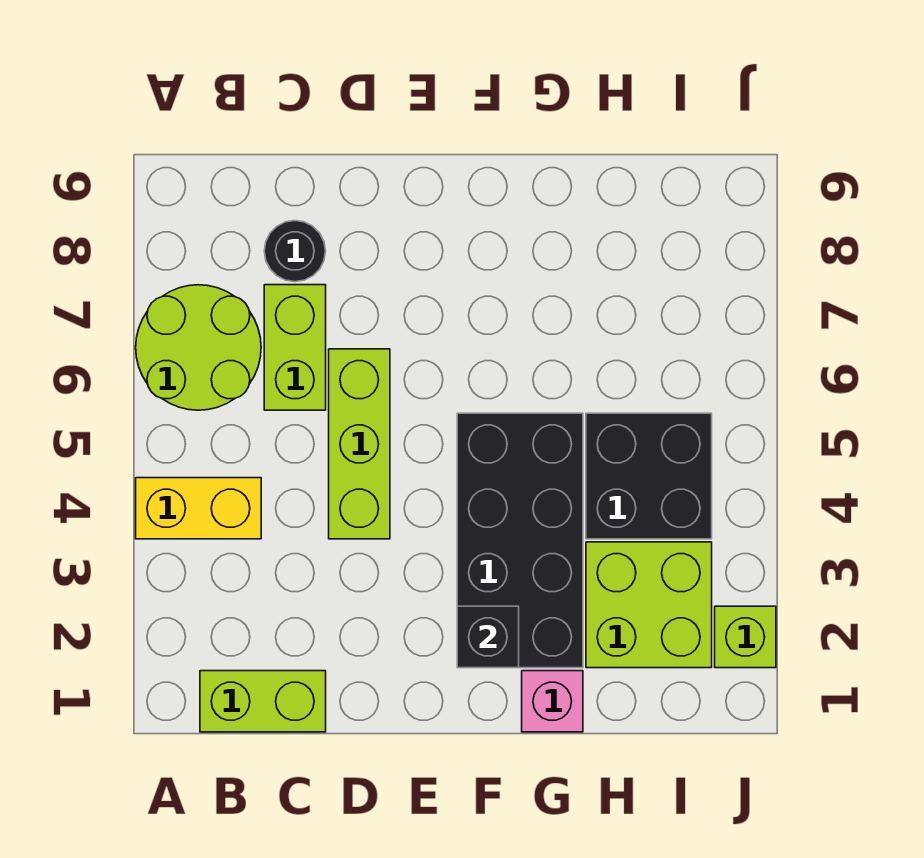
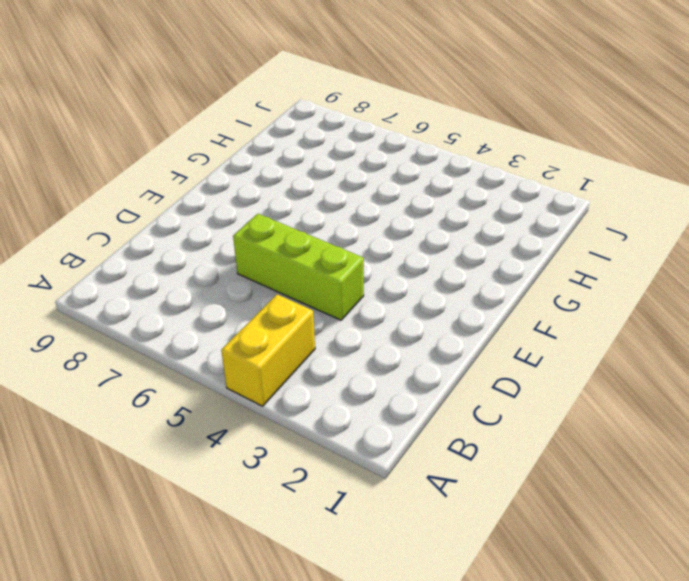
none -> lime round brick A6:B7 level 1
none -> lime brick B1:C1 level 1
none -> lime brick C6:C7 level 1

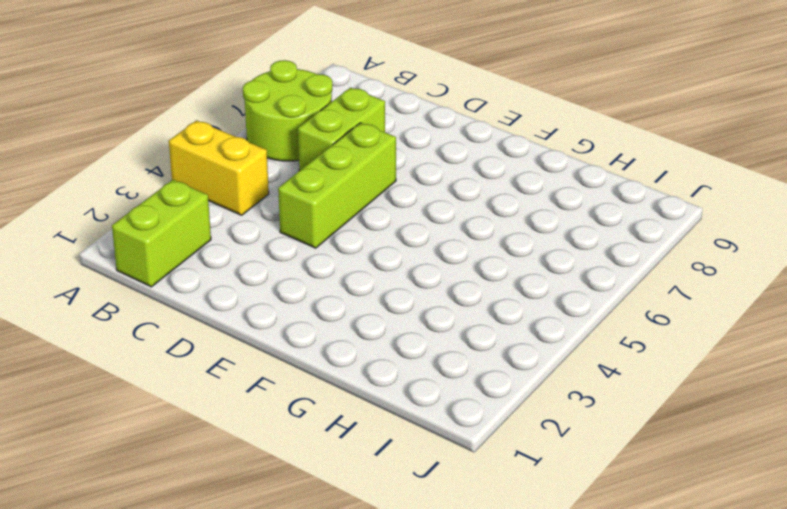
lime brick B1:B2 level 1 -> lime brick B1:C1 level 1
none -> black round brick C8 level 1
none -> black brick F2:G5 level 1
none -> pink brick G1 level 1

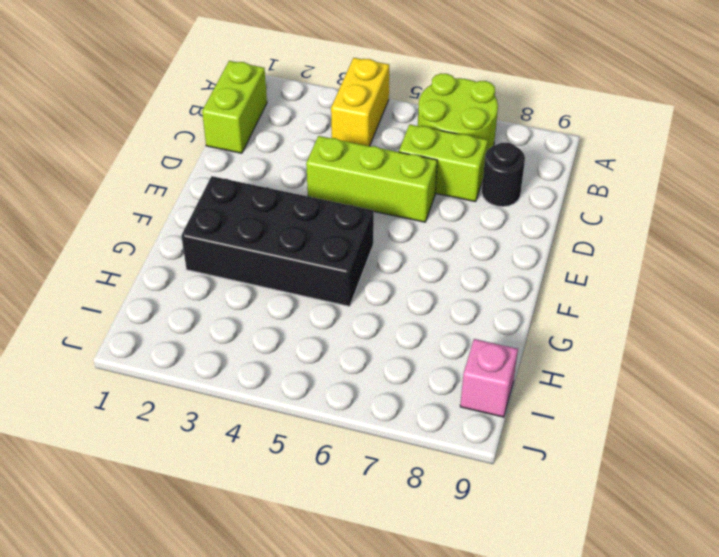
pink brick I9 level 1 -> pink brick G1 level 1
none -> lime brick H2:I3 level 1
none -> black brick H4:I5 level 1
none -> lime brick J2 level 1

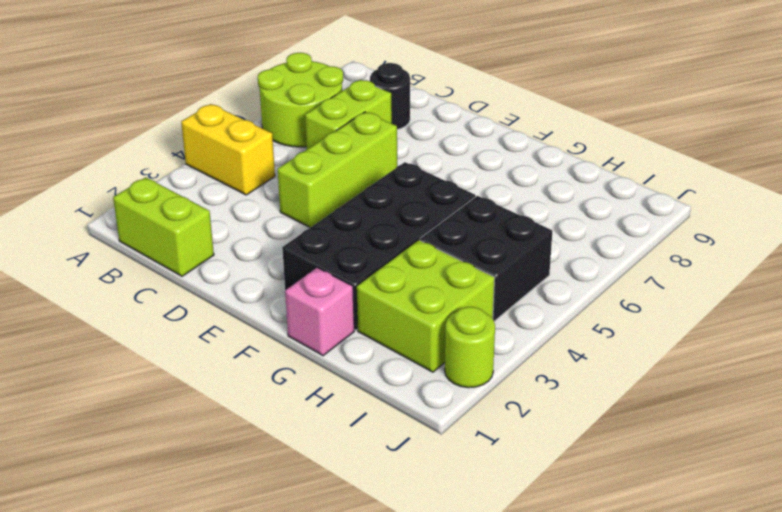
lime round brick J2 level 1 -> lime brick J2 level 1
none -> black brick F2 level 2

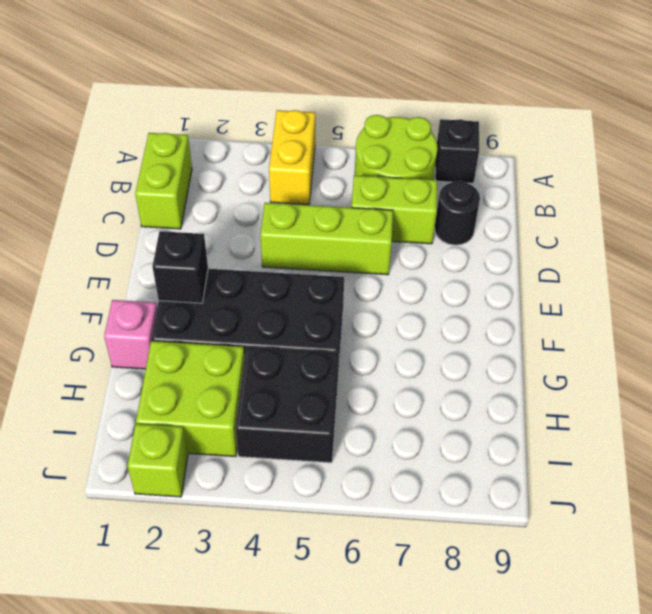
black brick A8 level 1 -> none

